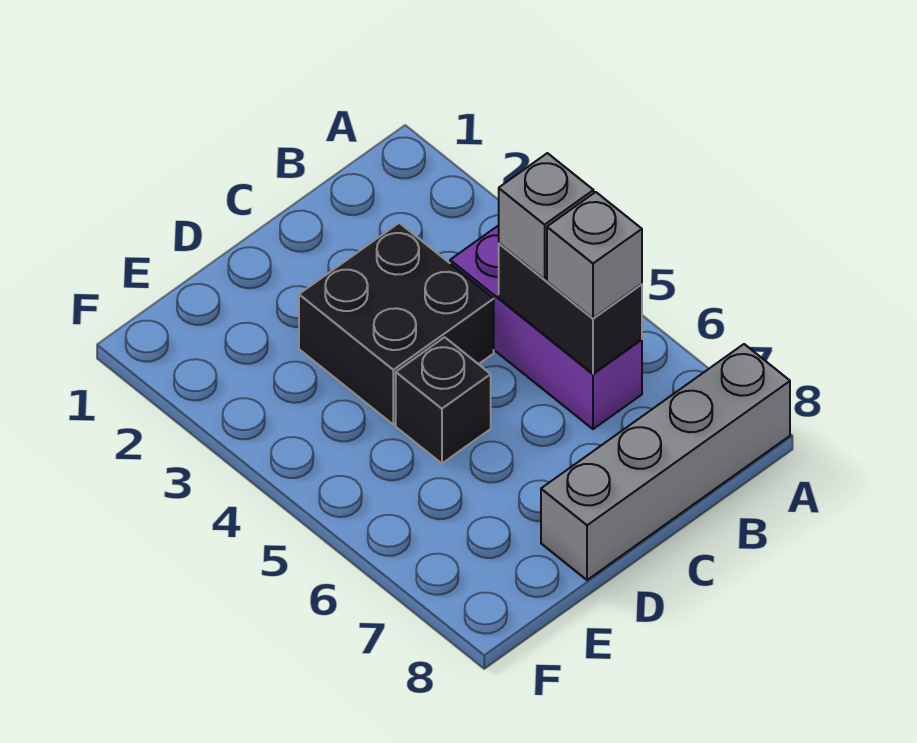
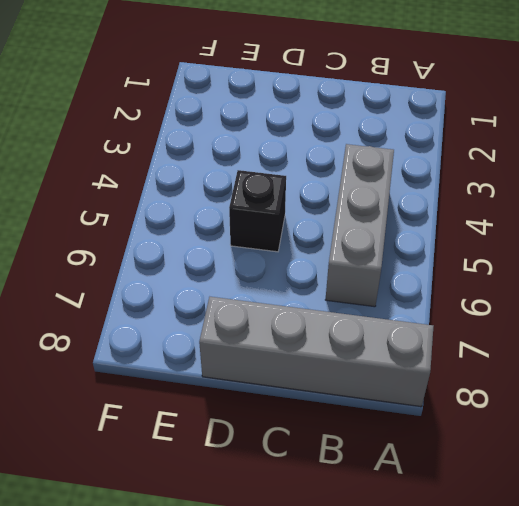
grey brick B4:B6 level 1 -> purple brick B4:B6 level 1
none -> black brick C3:D4 level 1
none -> black brick B5:B6 level 2

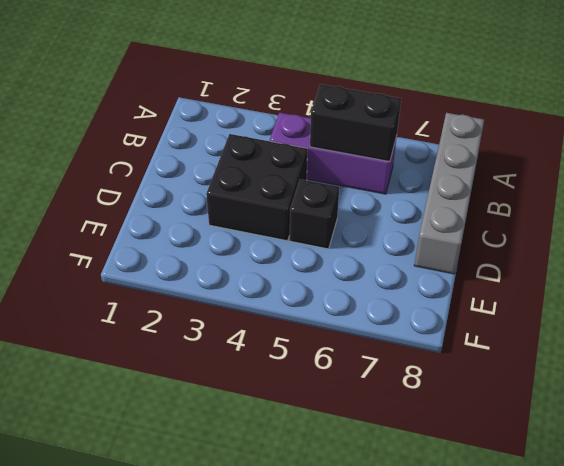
none -> grey brick B5 level 3
none -> grey brick B6 level 3

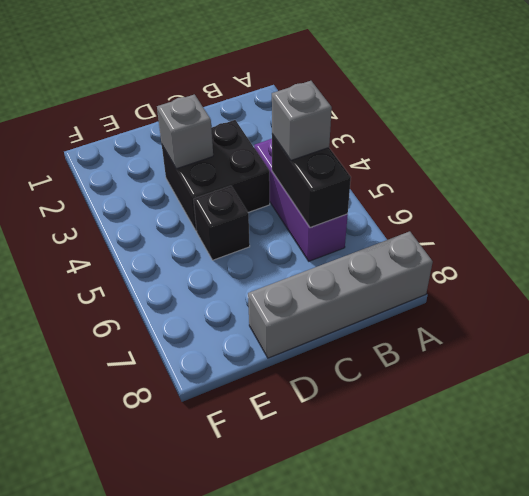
grey brick D3 level 2 -> grey brick B6 level 3

